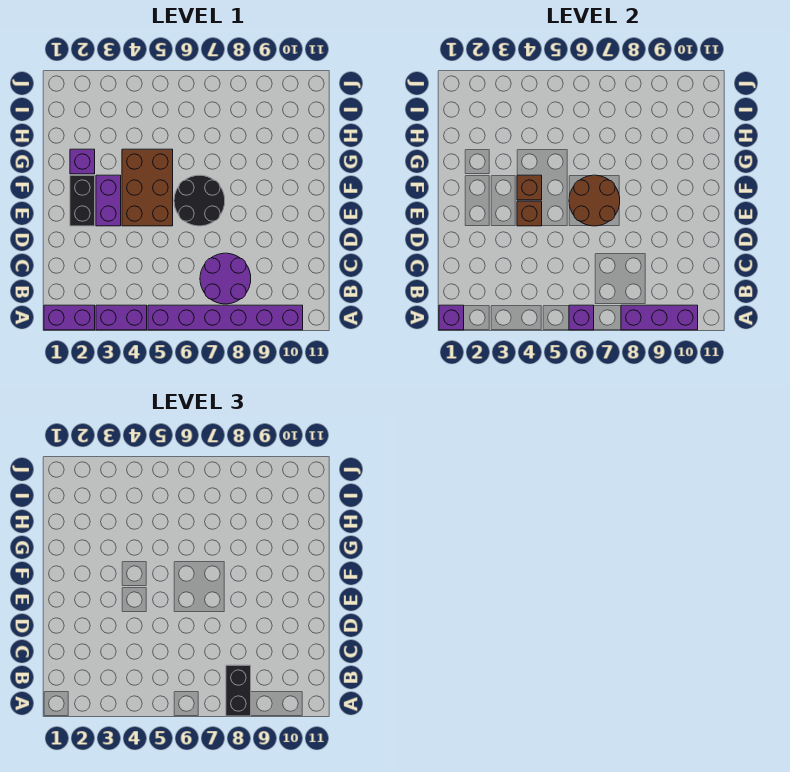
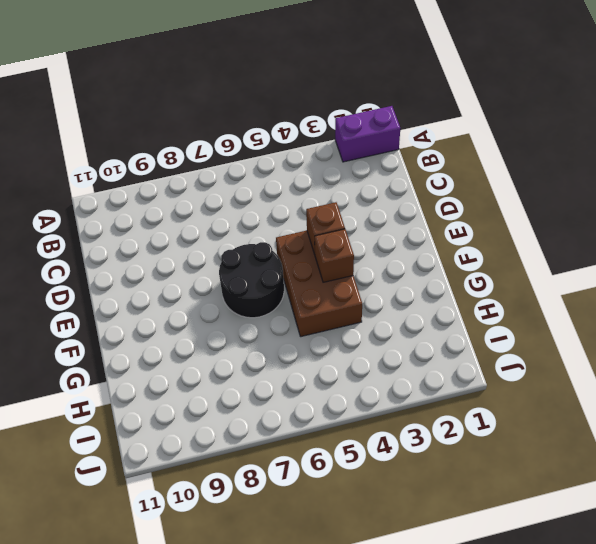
none -> purple brick A3:A4 level 1
none -> purple brick A5:A10 level 1
none -> purple round brick B7:C8 level 1

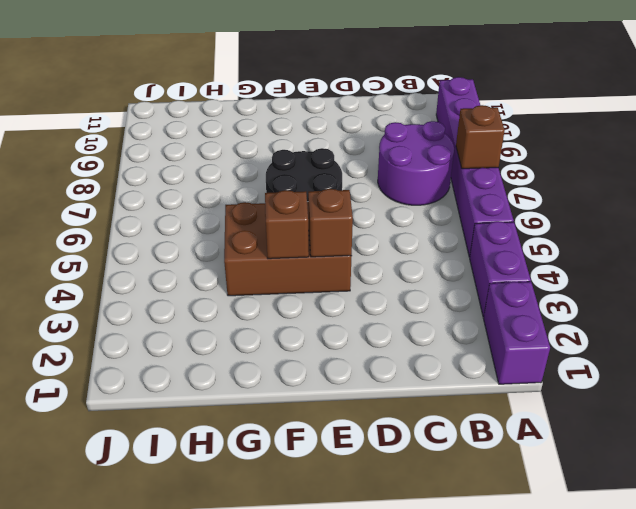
brown brick A7 level 2 -> none
none -> black brick E2:F2 level 1
none -> purple brick E3:F3 level 1
none -> purple brick G2 level 1

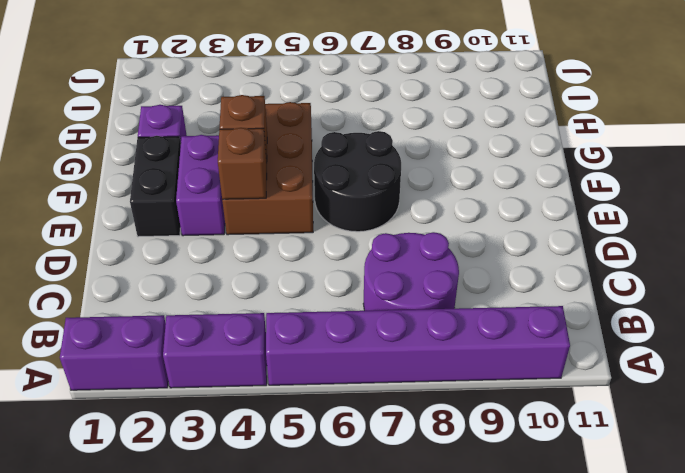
none -> purple brick A1 level 2
none -> purple brick A6 level 2
none -> purple brick A8:A10 level 2

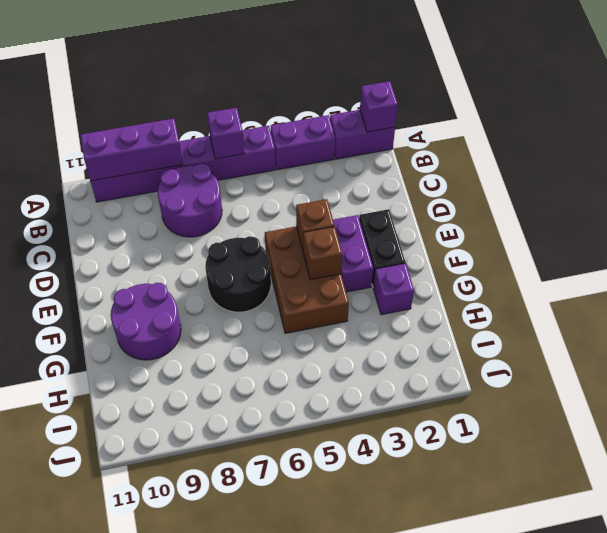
purple round brick F9:G10 level 1 -> none
none -> brown round brick E6:F7 level 2
none -> black brick A8:B8 level 3

